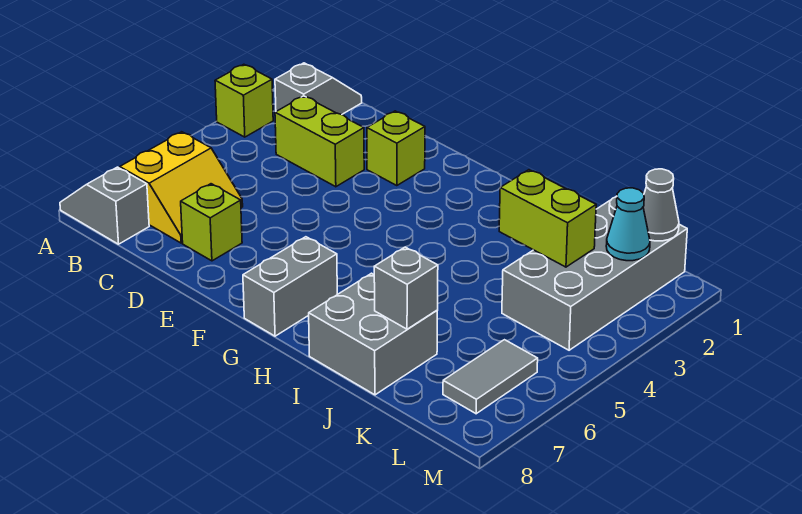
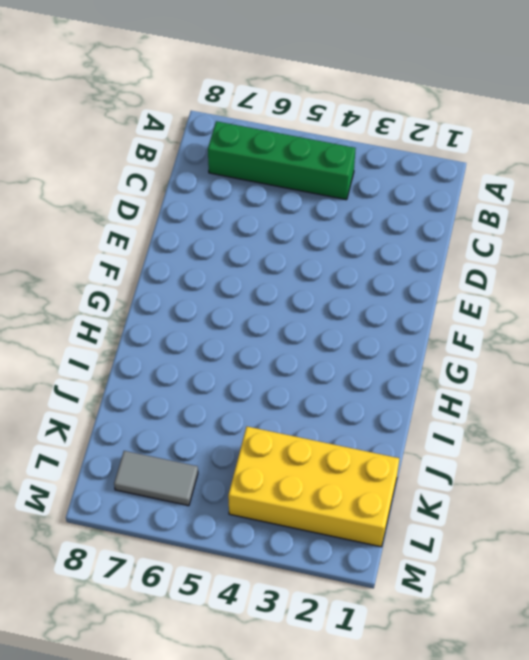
green brick B4:B7 level 1 -> yellow slope B6:C7 level 1 top B
yellow brick K1:L4 level 1 -> grey brick K1:L4 level 1
none -> lime brick A3 level 1
none -> grey slope A8:B8 level 1 top B
none -> grey slope B1:B2 level 1 top 2

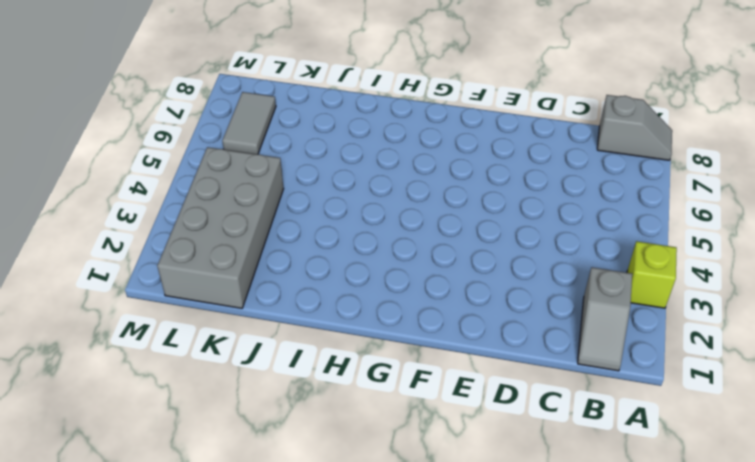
none -> yellow slope B6:C7 level 1 top B
none -> lime brick C3:D3 level 1
none -> lime brick D7 level 1

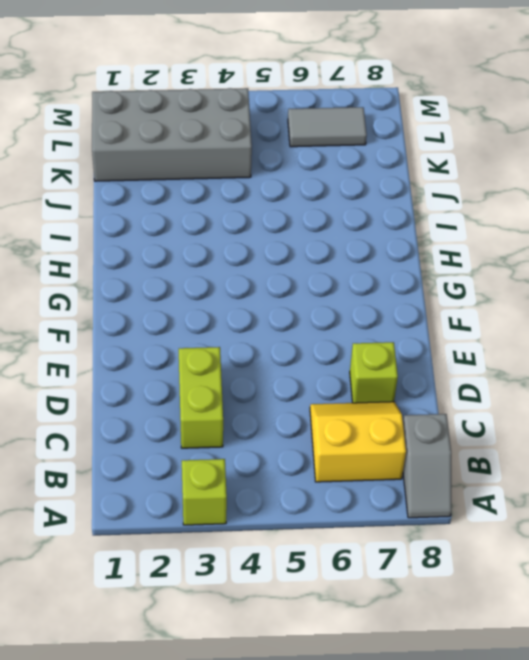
none -> grey slope B1:B2 level 1 top 2
none -> lime brick E2 level 1
none -> grey brick G7:G8 level 1

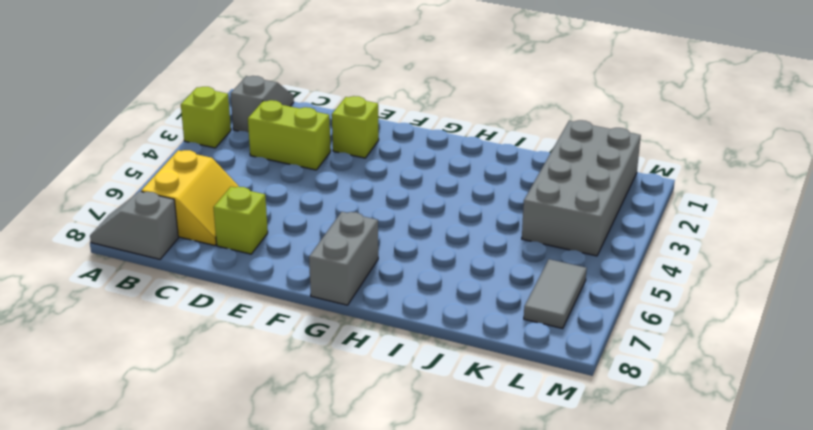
none -> grey brick I7:J8 level 1
none -> lime brick J3:K3 level 2
none -> grey brick J7 level 2

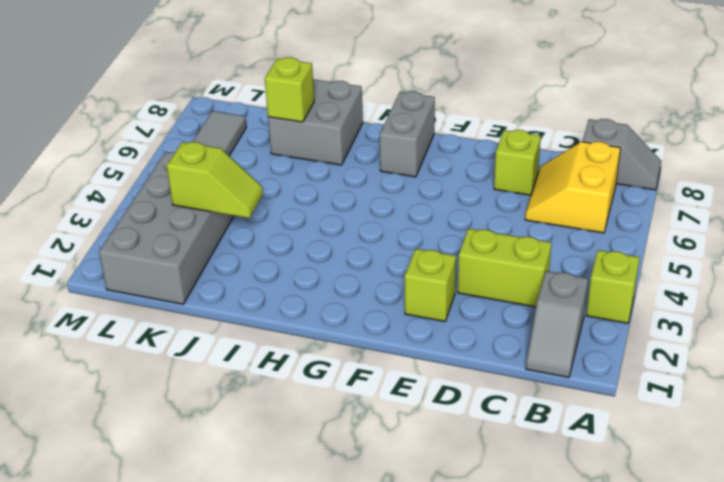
lime slope J3:K3 level 2 top K -> lime brick J3:K3 level 2
lime brick J7 level 2 -> grey brick J7 level 2
none -> grey cone L1 level 2
none -> cyan cone L2 level 2

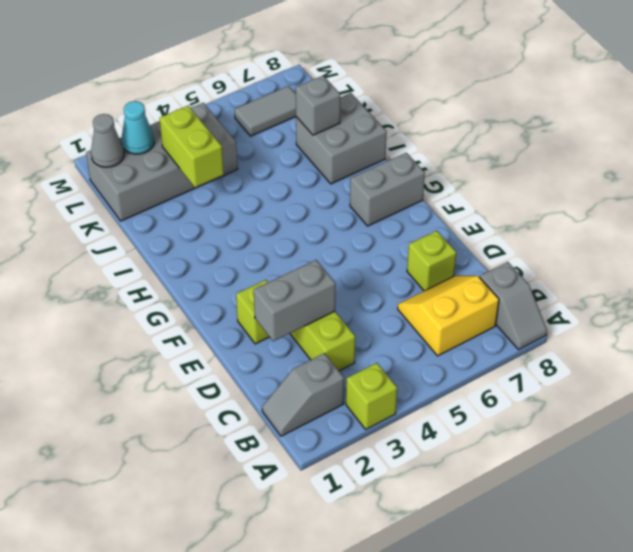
grey brick D2:D3 level 2 -> none

